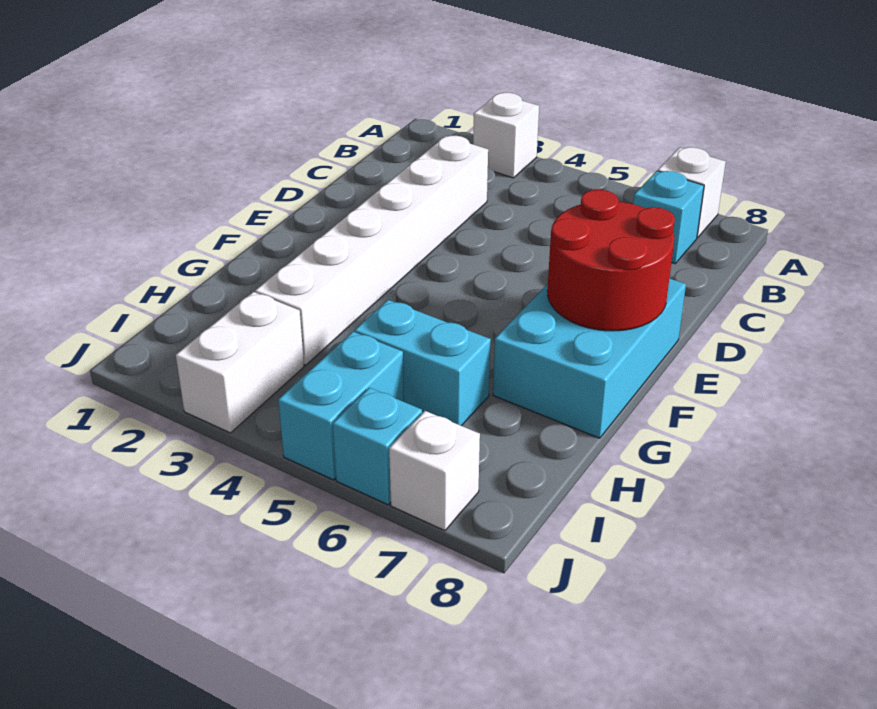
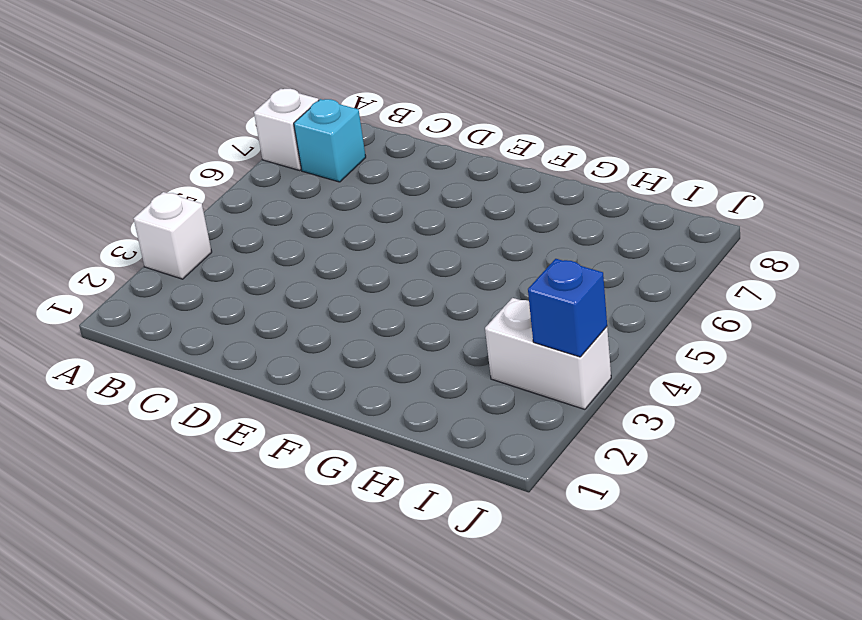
blue brick J3 level 2 -> none
none -> white brick C3:H3 level 1
none -> cyan brick E7:G8 level 1

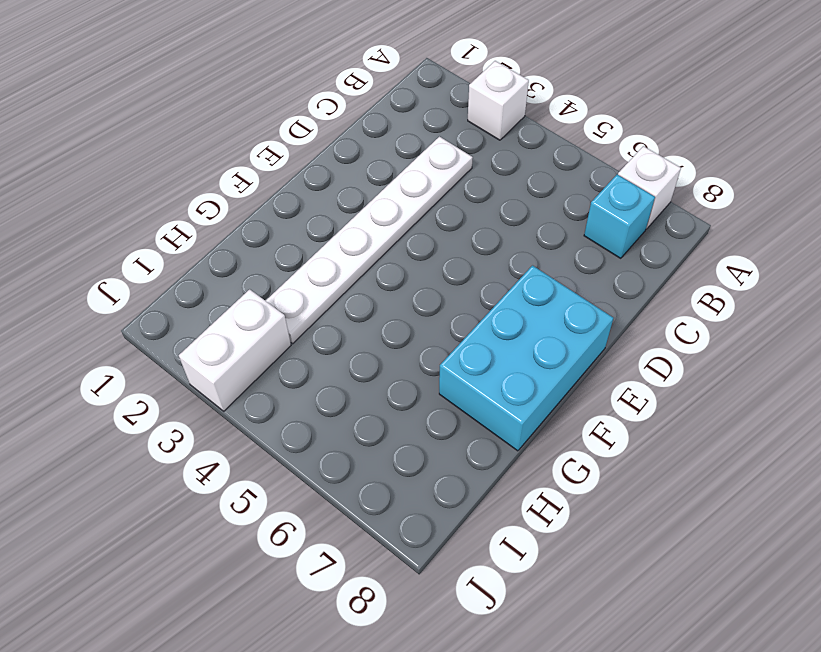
white plate C3:H3 level 1 -> white brick C3:H3 level 1
none -> cyan brick H5:H6 level 1
none -> cyan brick I5:J5 level 1

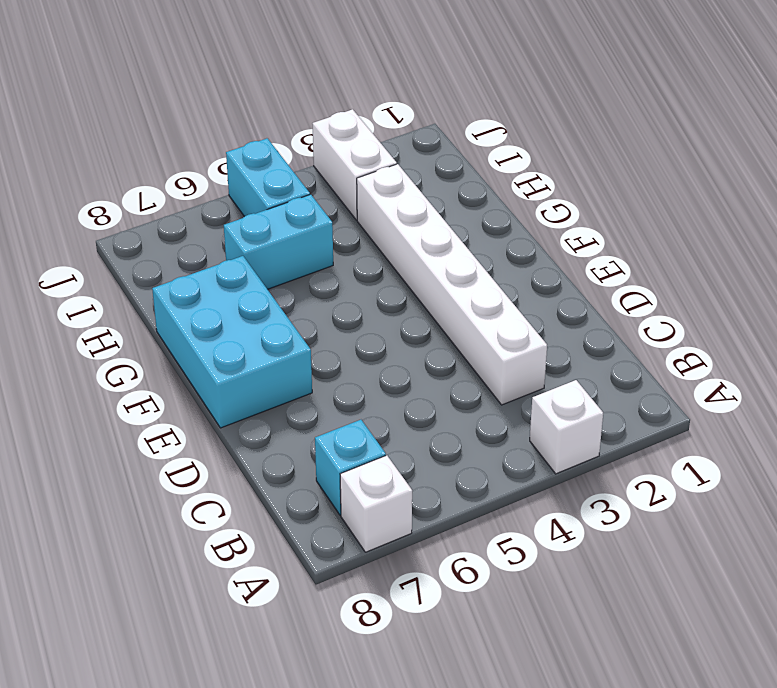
none -> cyan brick J6 level 1
none -> white brick J7 level 1

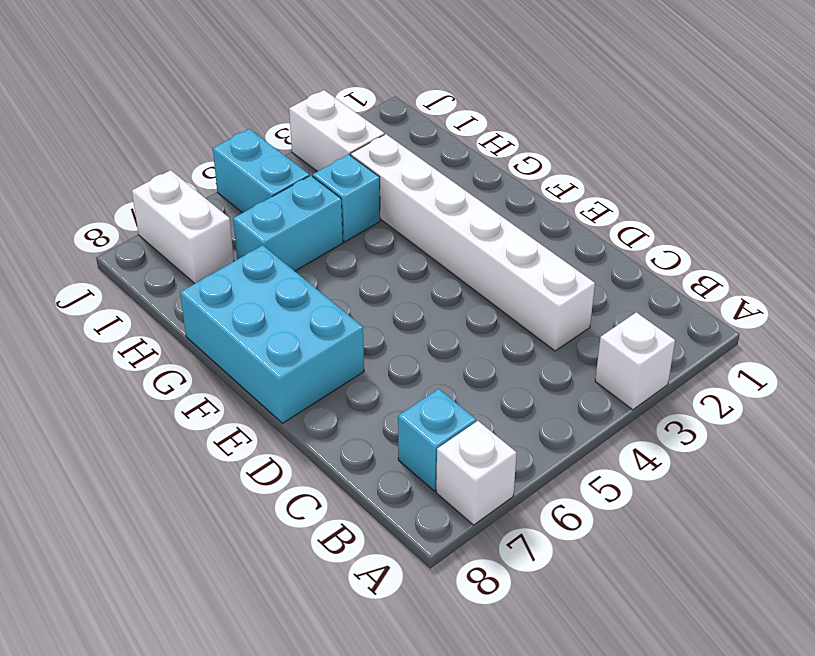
cyan brick H4 level 1 -> cyan brick J6 level 1
white brick I7:J7 level 1 -> white brick J7 level 1
none -> red round brick E7:F8 level 2

